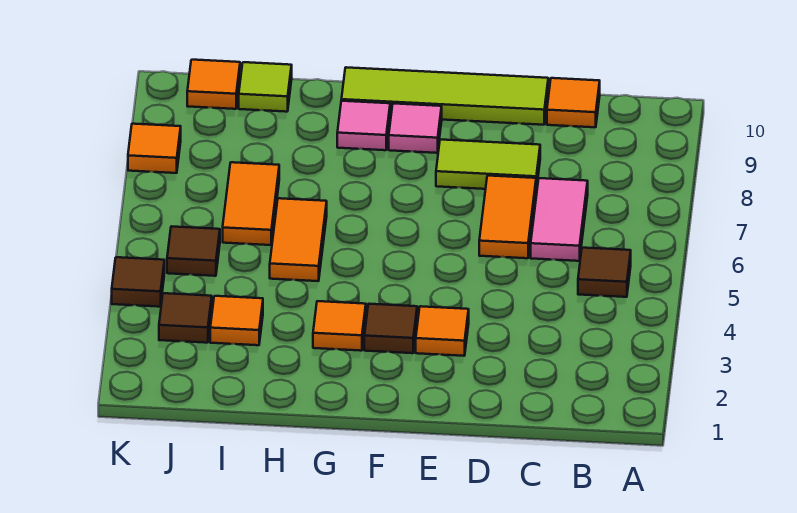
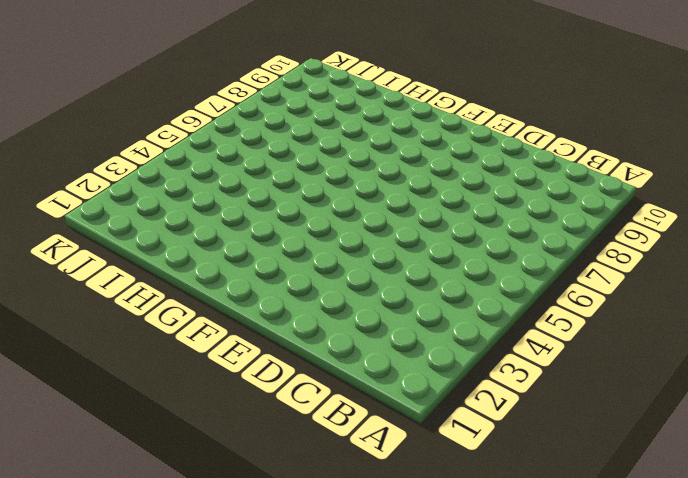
none -> brown tile B5 level 1
none -> pink tile C6:C7 level 1
none -> orange tile C10 level 1

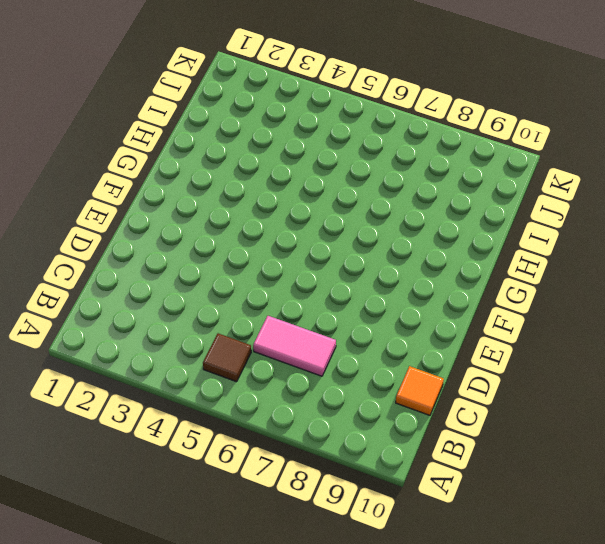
none -> orange tile D6:D7 level 1
none -> lime tile D8:E8 level 1
none -> lime tile D10:G10 level 1

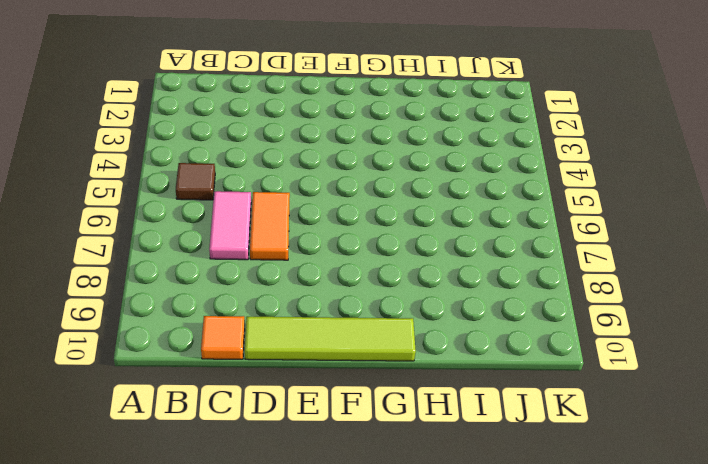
none -> lime tile D8:E8 level 1
none -> orange tile E3 level 1
none -> brown tile F3 level 1

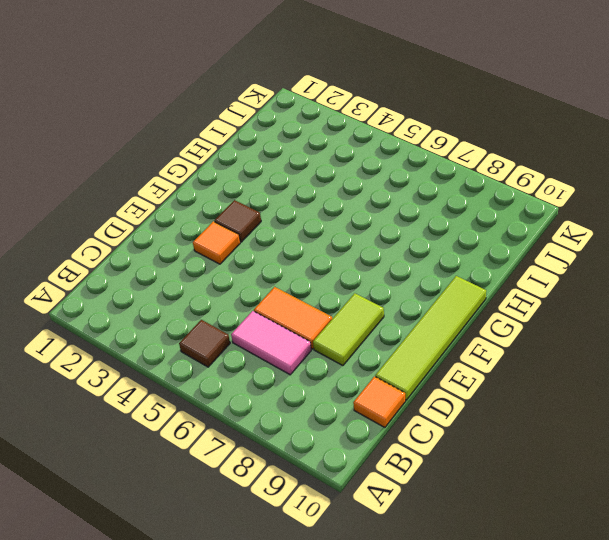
none -> pink tile F9 level 1
none -> orange tile G3 level 1
none -> pink tile G9 level 1

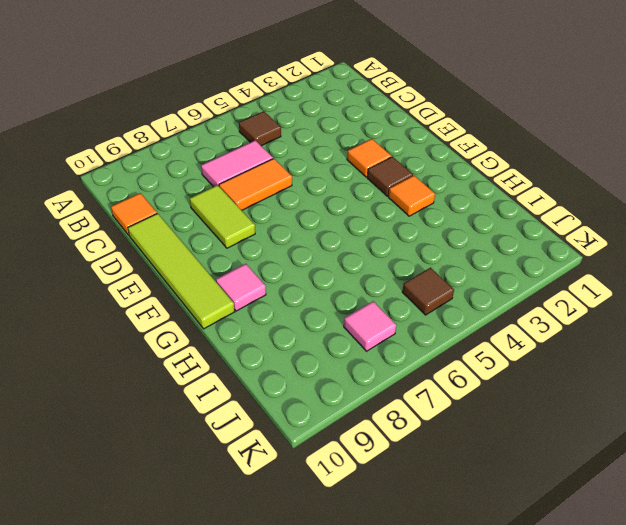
pink tile J7 level 1 -> pink tile F9 level 1
none -> orange tile H5:H6 level 1
none -> orange tile I3 level 1
none -> orange tile I6:I7 level 1

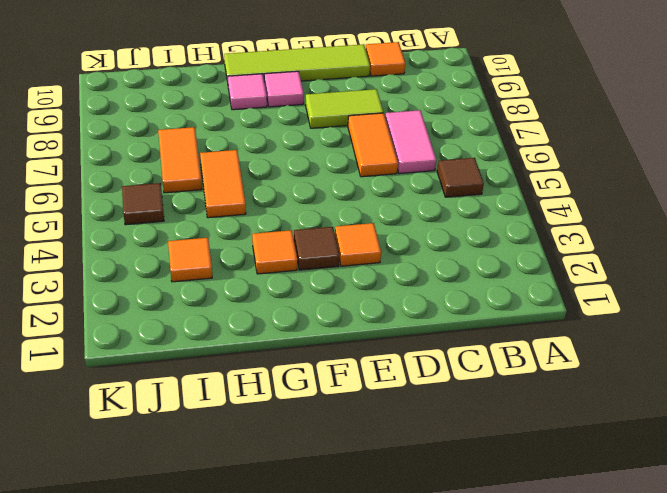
none -> lime tile I10 level 1
none -> brown tile J3 level 1
none -> orange tile J10 level 1

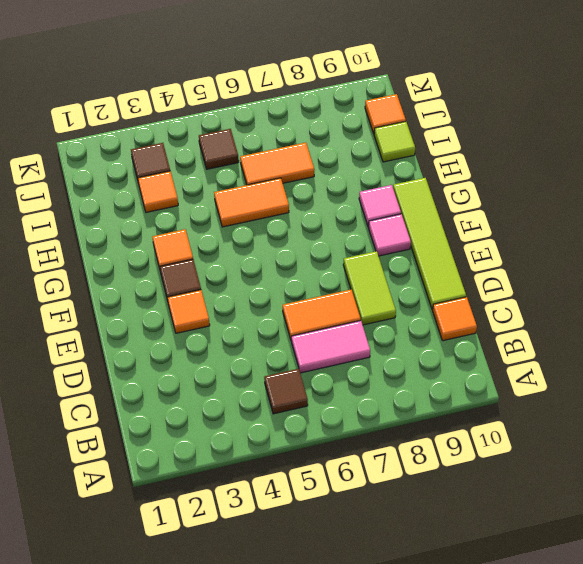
none -> brown tile K4 level 1
none -> orange tile K8 level 1

